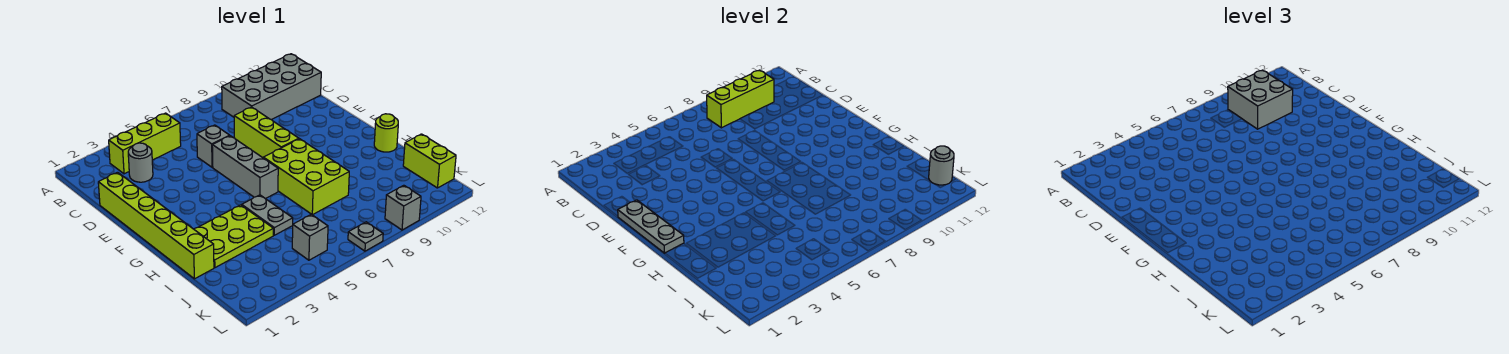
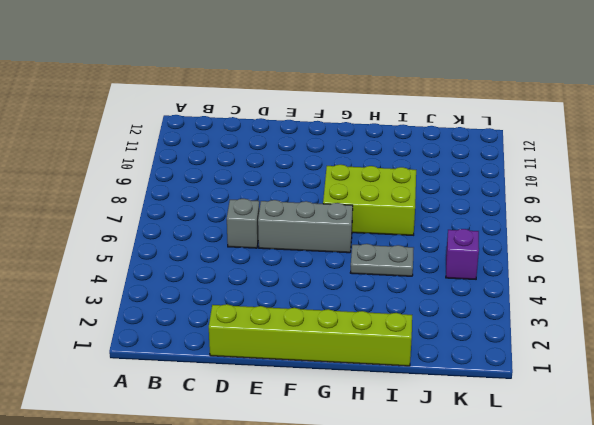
purple brick K5 level 1 -> grey brick K5 level 1
none -> lime brick B3:B5 level 1
none -> grey brick B9:C12 level 1
none -> grey round brick C3 level 1

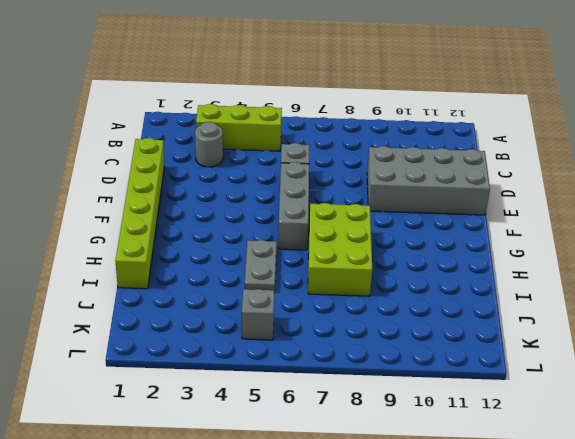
grey brick D9:E12 level 1 -> grey brick B9:C12 level 1
none -> lime brick D8:F8 level 1
none -> lime plate H2:I4 level 1
none -> lime round brick H12 level 1

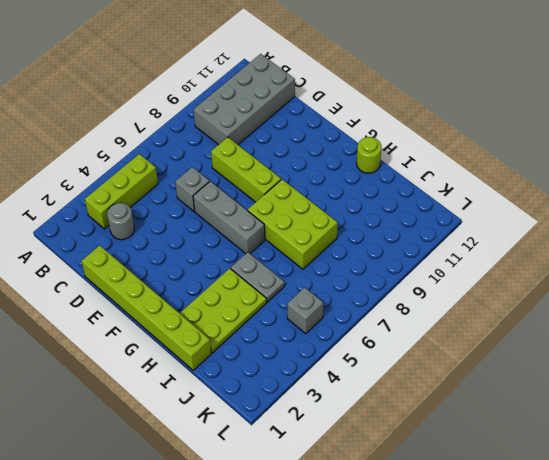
none -> lime brick J12:K12 level 1
none -> grey plate L7 level 1
none -> grey brick L9 level 1

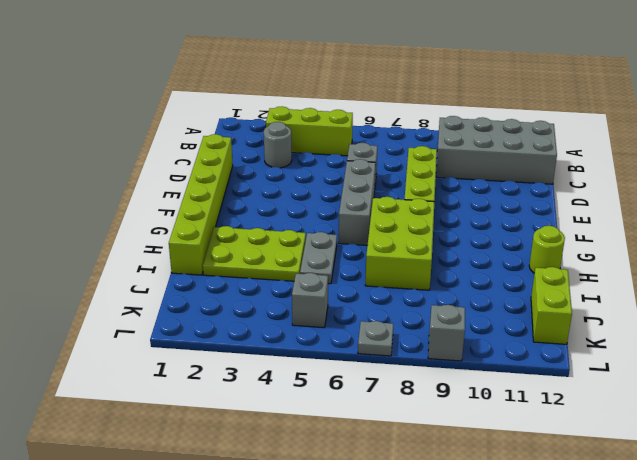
none -> lime brick B8:B10 level 2
none -> grey plate E1:G1 level 2
none -> grey round brick K12 level 2

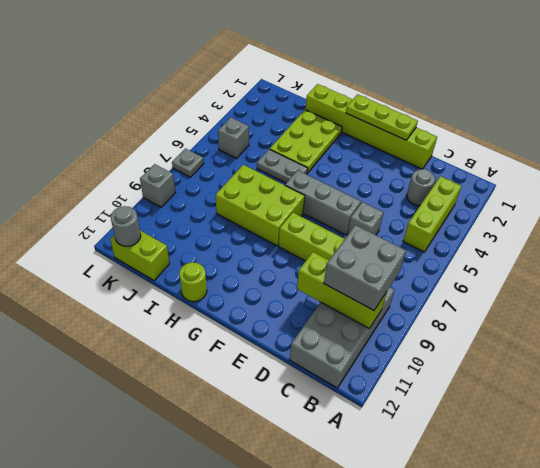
lime brick B10:D10 level 2 -> lime brick B8:B10 level 2
lime plate E1:G1 level 2 -> grey plate E1:G1 level 2

